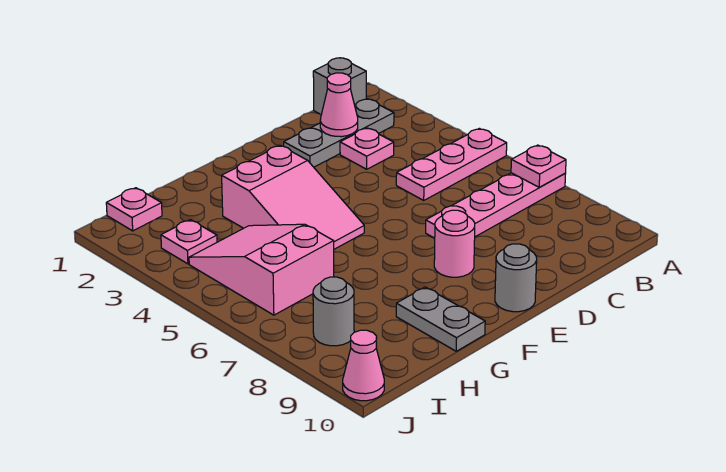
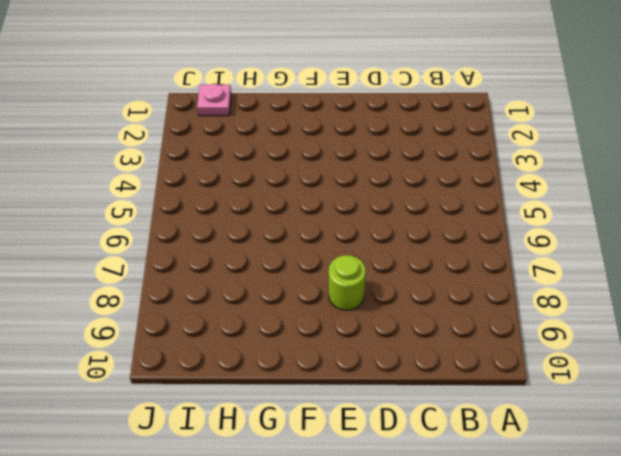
lime round brick E8 level 1 -> pink round brick E8 level 1
none -> pink plate A5:C5 level 1
none -> pink plate A7:D7 level 1
none -> grey brick B1 level 1

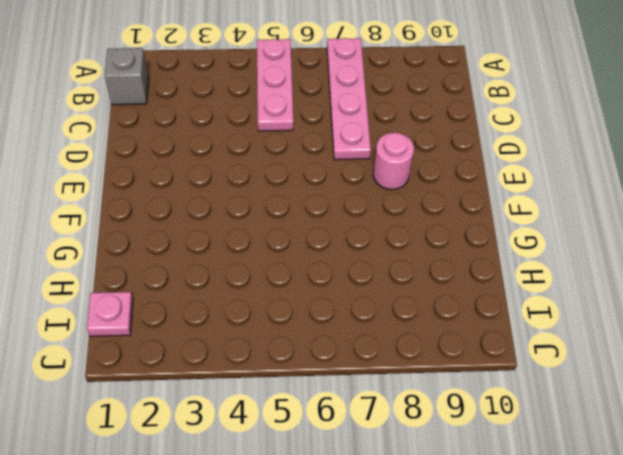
none -> grey plate B2:D2 level 1
none -> pink plate C3 level 1
none -> grey round brick E10 level 1

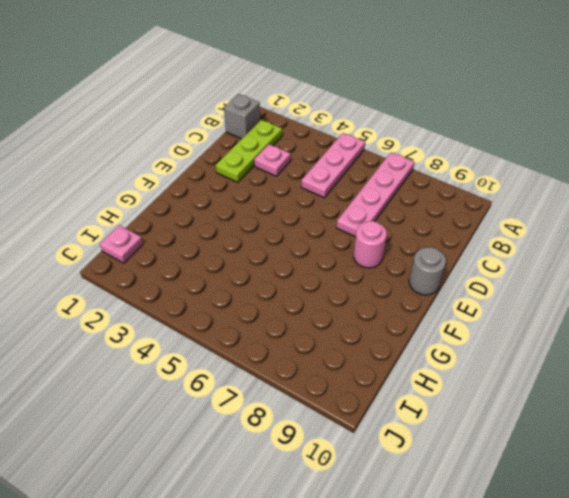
lime plate B2:D2 level 1 -> grey plate B2:D2 level 1
none -> pink slope F3:G5 level 1 top 3
none -> grey plate G9:G10 level 1
none -> pink slope H4:I6 level 1 top 6

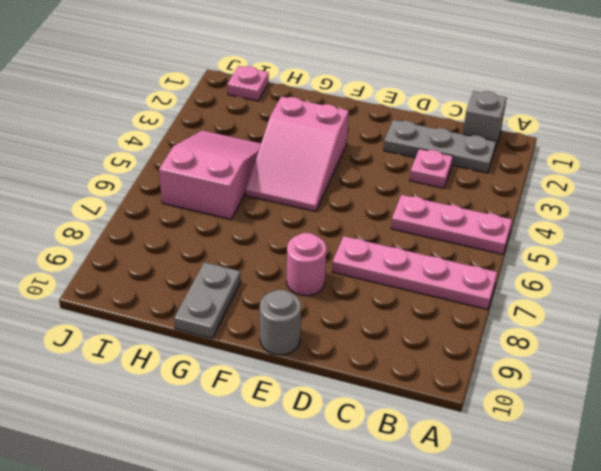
none -> pink plate I3 level 1
none -> grey round brick I8 level 1
none -> pink cone J10 level 1

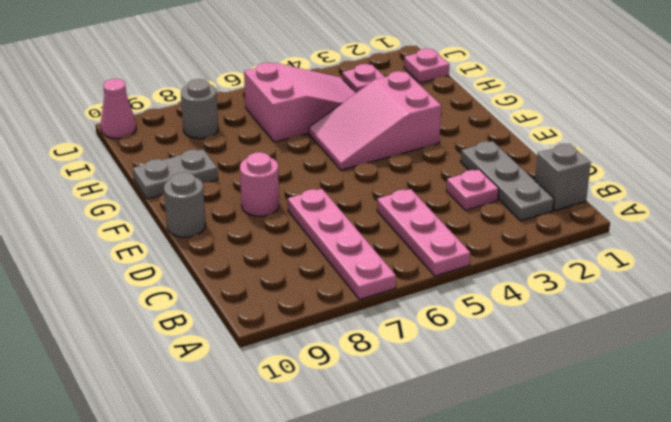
none -> pink plate A7 level 2
none -> pink cone C2 level 2

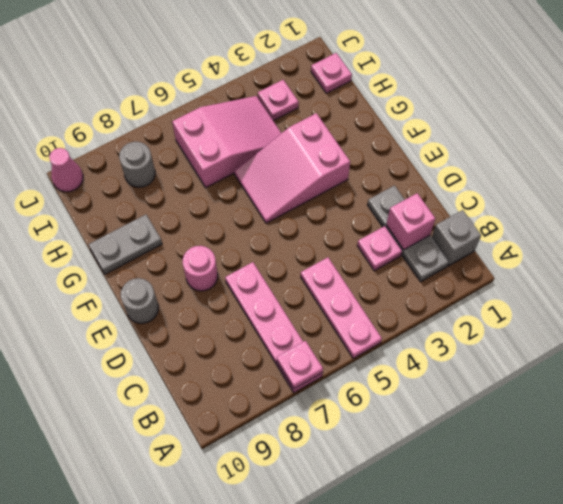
pink brick C2 level 2 -> pink cone C2 level 2

